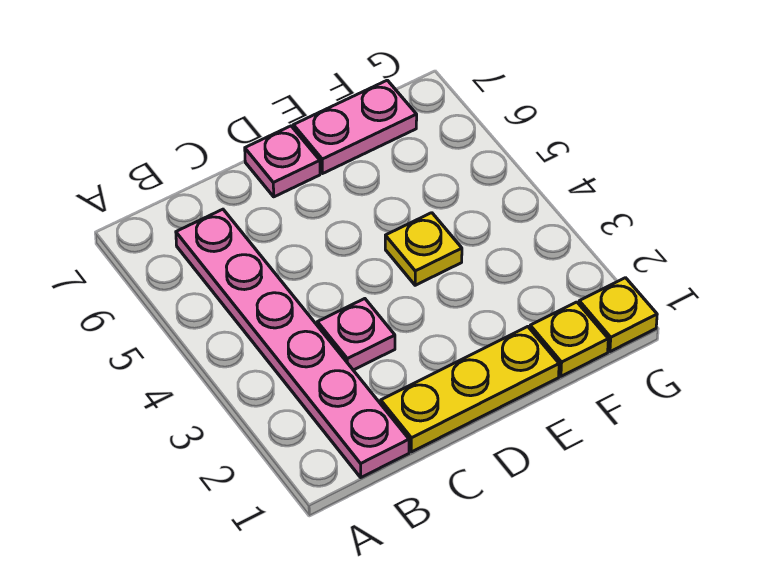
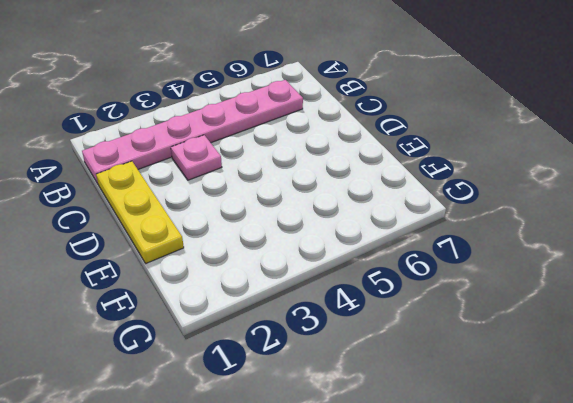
none -> pink plate D7 level 1
none -> yellow plate E4 level 1

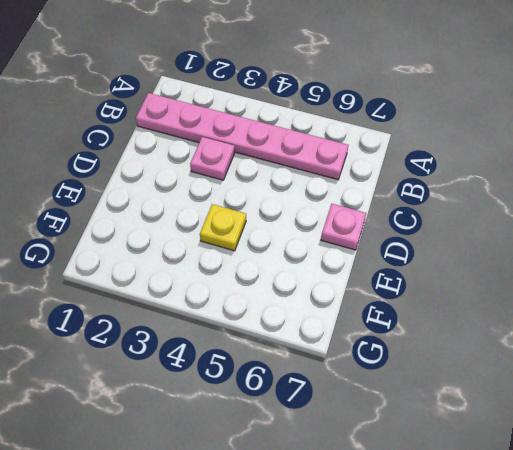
none -> yellow plate C1:E1 level 1
none -> pink plate E7:F7 level 1

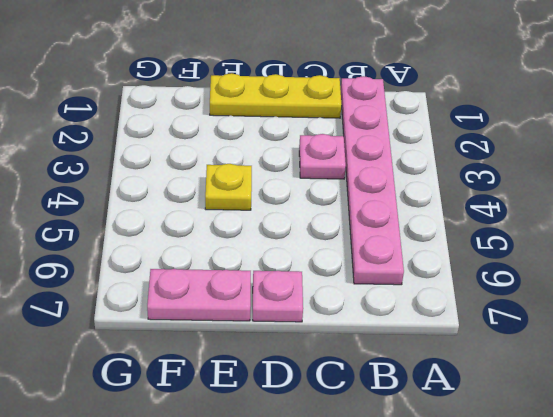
none -> yellow plate F1 level 1
none -> yellow plate G1 level 1

